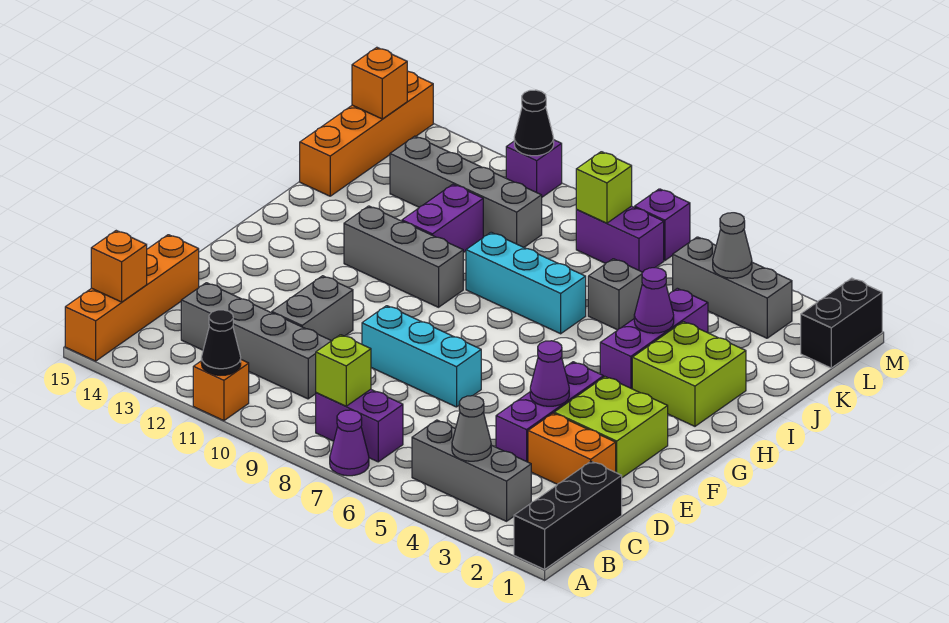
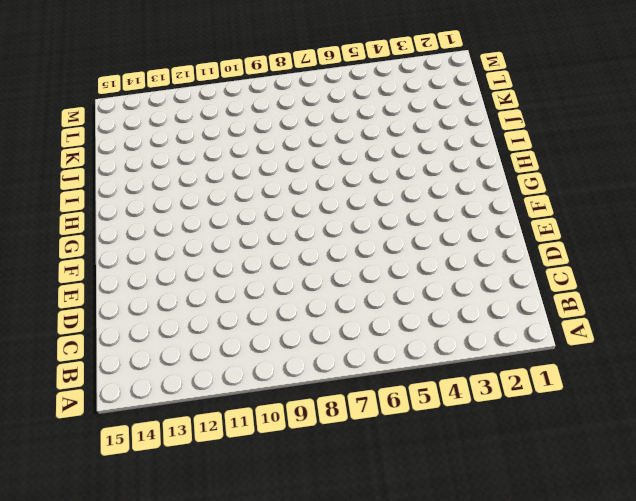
none -> black brick A1:C1 level 1
none -> purple cone A7 level 1
none -> orange brick A11 level 1
none -> orange brick A15:D15 level 1

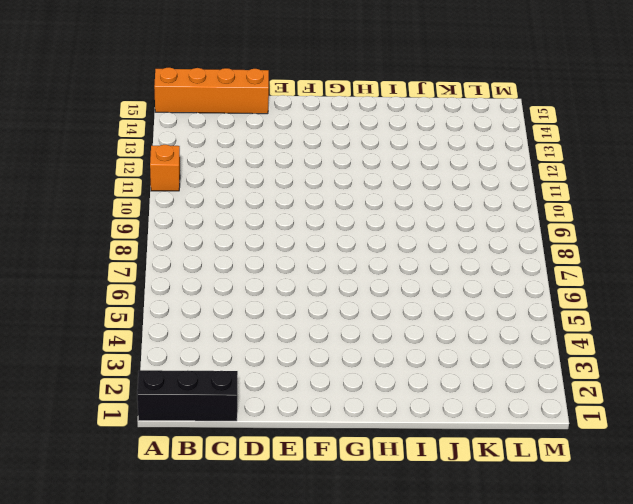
none -> purple cone A7 level 1
none -> grey brick B3:B5 level 1
none -> purple brick B7:B8 level 1
none -> grey brick C10:C13 level 1

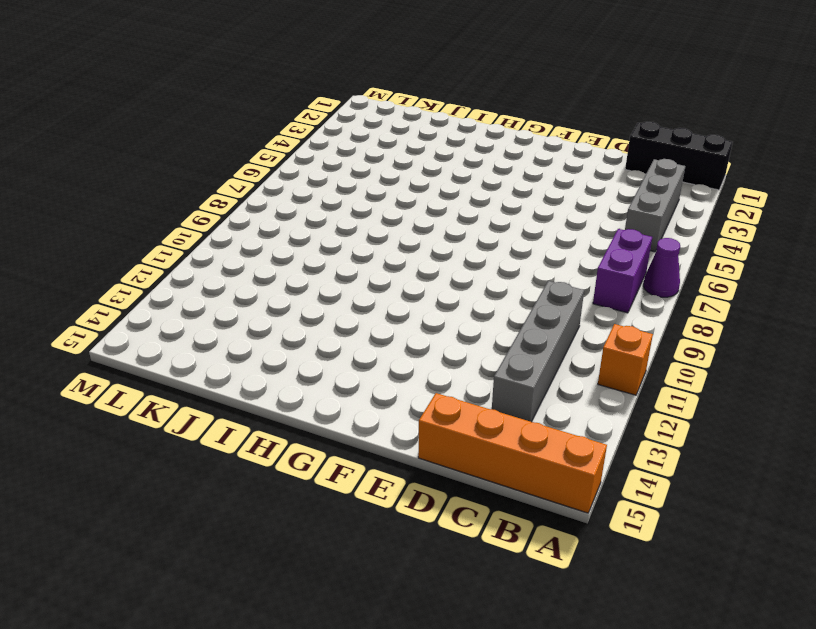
none -> orange brick D2:D3 level 1
none -> purple brick D4:F4 level 1
none -> grey brick D11:E11 level 1
none -> lime brick E2:F3 level 1

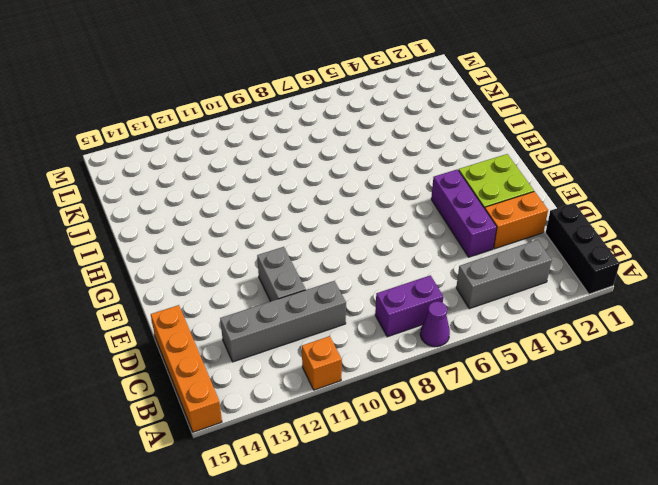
none -> cyan brick E7:E9 level 1
none -> lime brick H2:I3 level 1
none -> purple brick H4:J4 level 1
none -> grey brick H10:H12 level 1

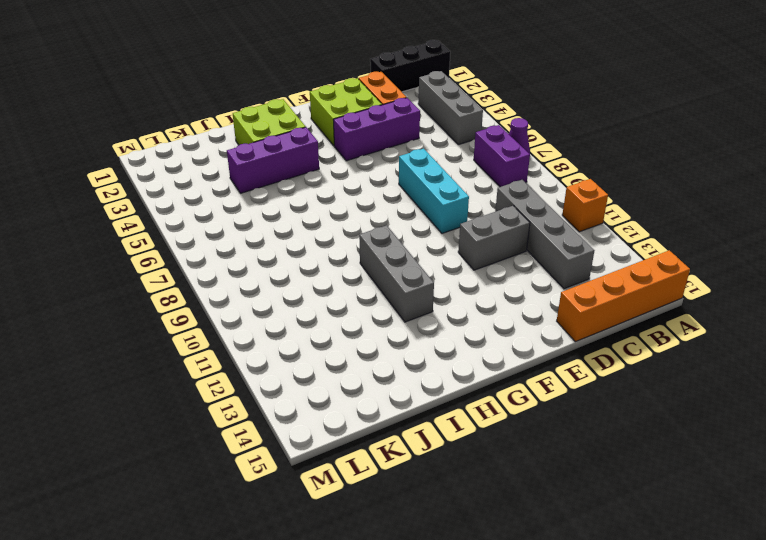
none -> cyan brick I7:I9 level 1
none -> purple brick I11:J11 level 1
none -> grey brick J6 level 1
none -> orange brick J15:M15 level 1

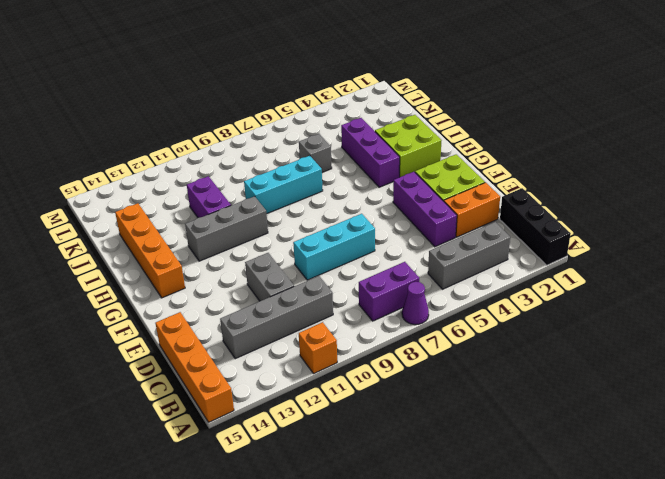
orange brick G14:J14 level 1 -> orange brick J15:M15 level 1
none -> grey brick K10:K13 level 1
none -> black brick L1:M1 level 1
none -> grey brick L3:L5 level 1
none -> purple brick L7:L8 level 1

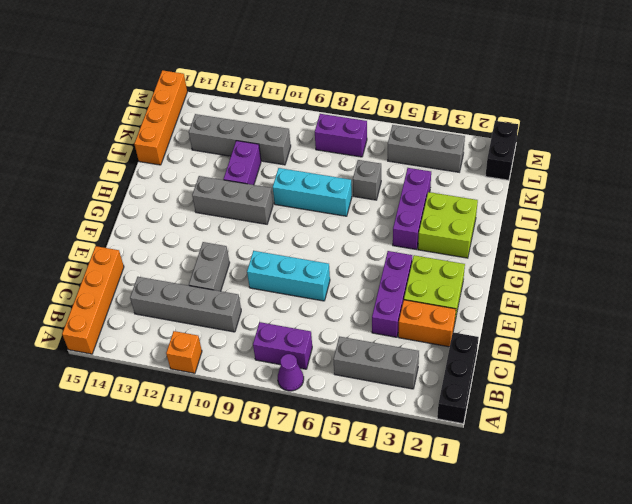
none -> purple brick M7 level 1
none -> purple brick M11 level 1
none -> black cone A11 level 2
none -> grey cone B4 level 2

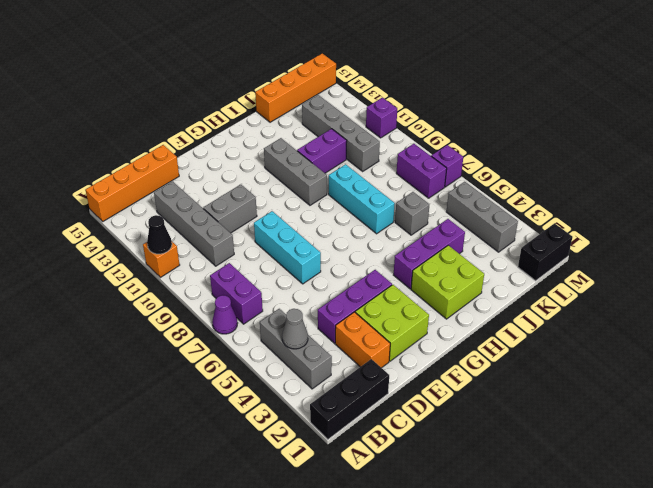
none -> lime brick B8 level 2
none -> orange brick B15 level 2
none -> purple cone E4 level 2
none -> purple cone I4 level 2

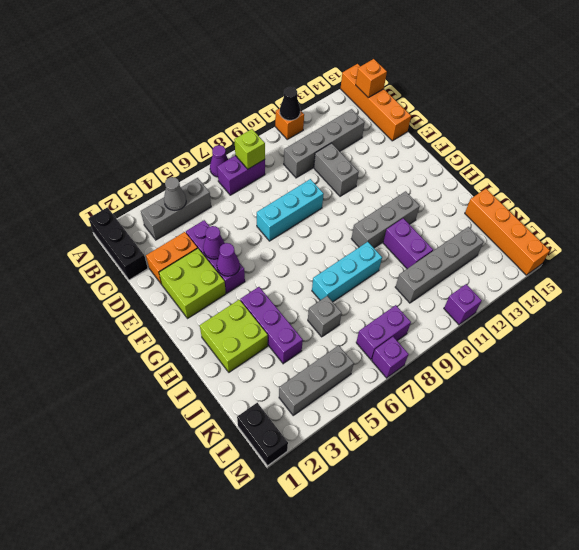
purple cone F4 level 2 -> purple cone I4 level 2
none -> grey cone L4 level 2
none -> lime brick L8 level 2
none -> orange brick L15 level 2
none -> black cone M11 level 2

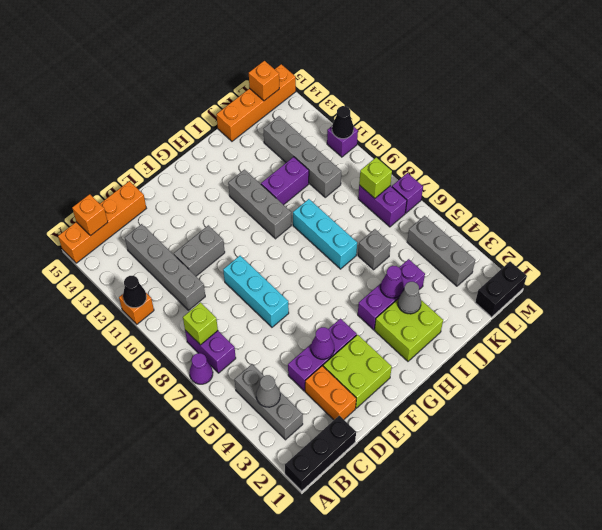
grey cone I3 level 2 -> grey cone L4 level 2

